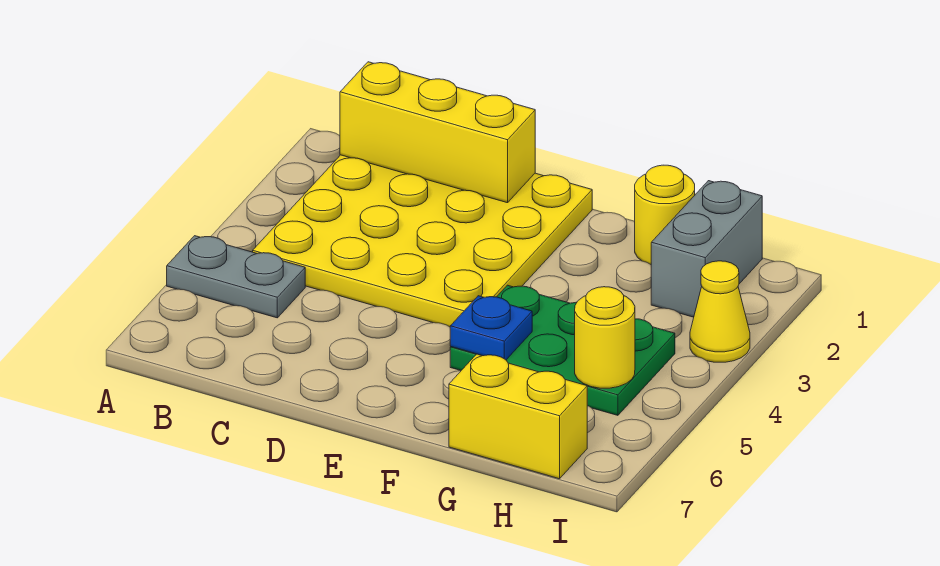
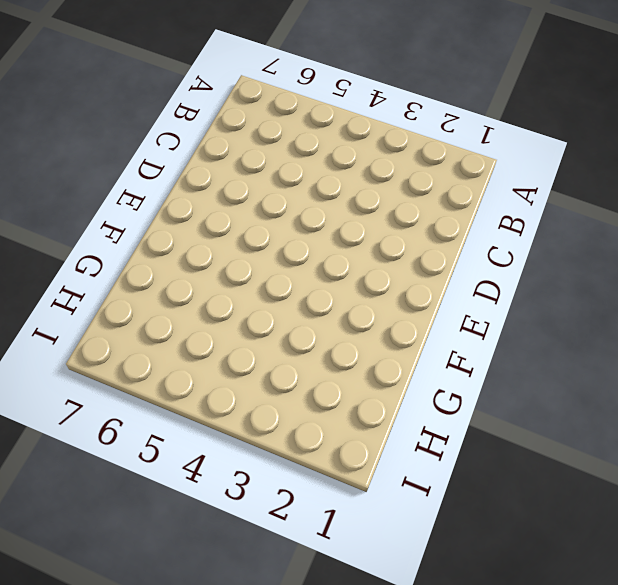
none -> grey plate A5:B5 level 1
none -> yellow plate B1:E4 level 1

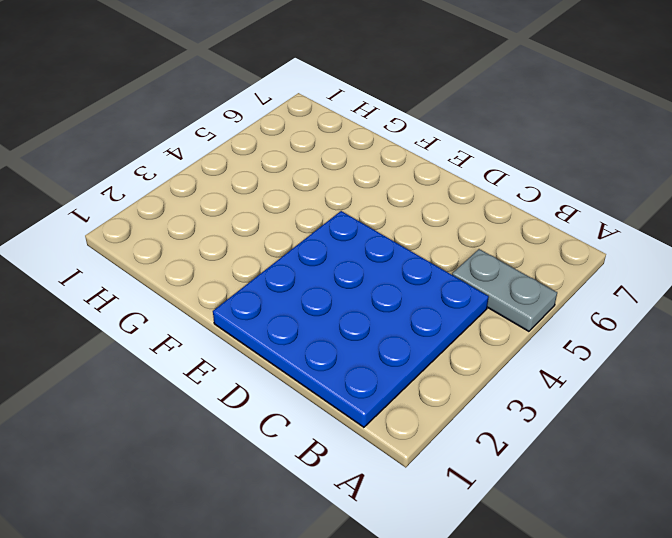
blue plate B1:E4 level 1 -> yellow plate B1:E4 level 1
none -> green plate F4:H5 level 1
none -> yellow round brick G1 level 1

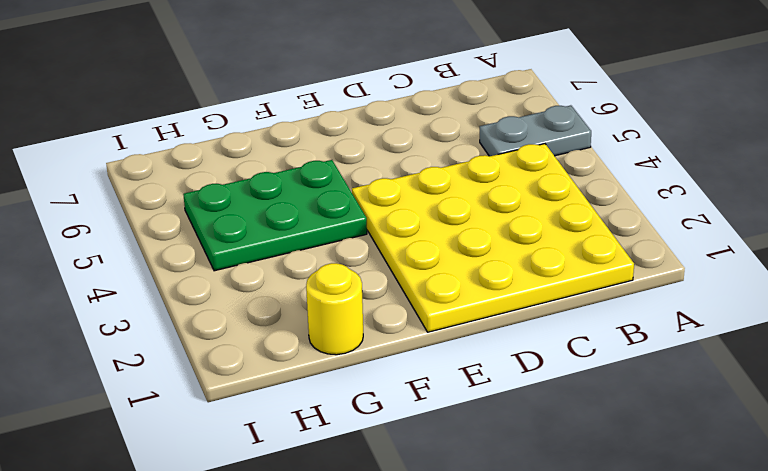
none -> yellow brick G7:H7 level 1
none -> grey brick H1:H2 level 1

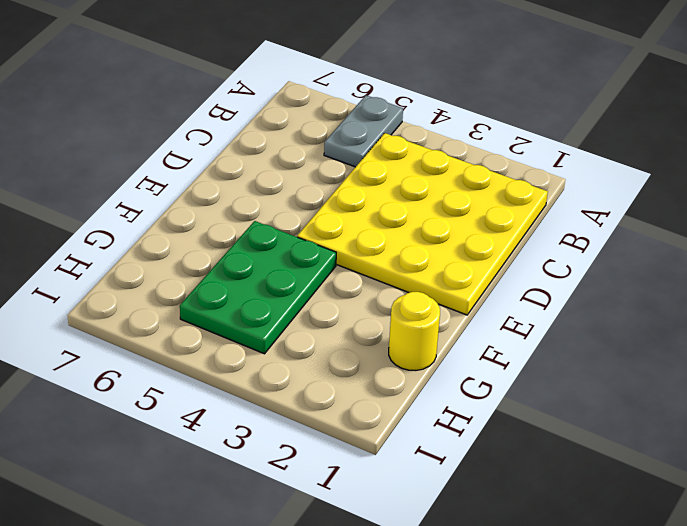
none -> yellow brick G7:H7 level 1
none -> grey brick H1:H2 level 1

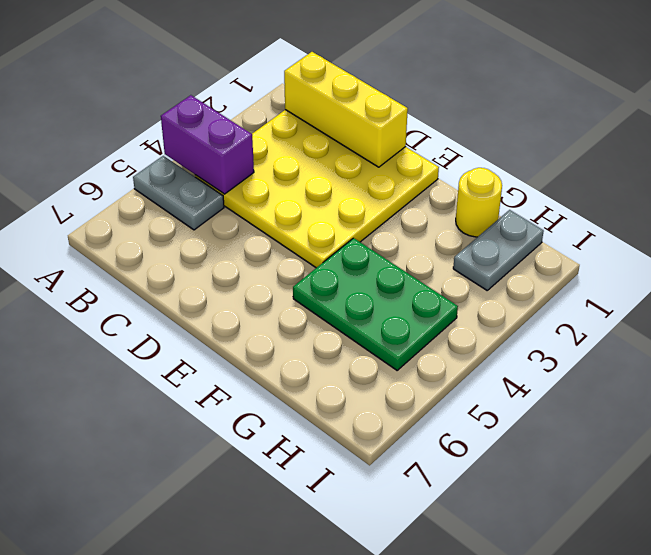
purple brick A4:B4 level 2 -> none
grey plate H1:H2 level 1 -> grey brick H1:H2 level 1
none -> yellow brick G7:H7 level 1
none -> yellow cone I3 level 1

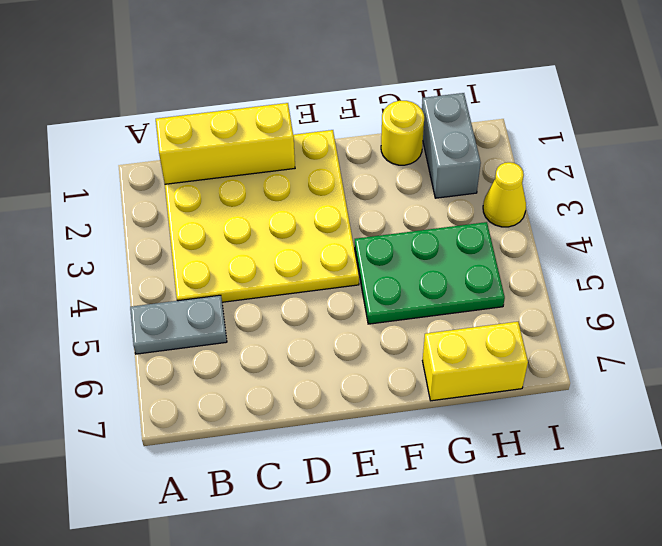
none -> blue plate F5 level 2
none -> yellow round brick H5 level 2

